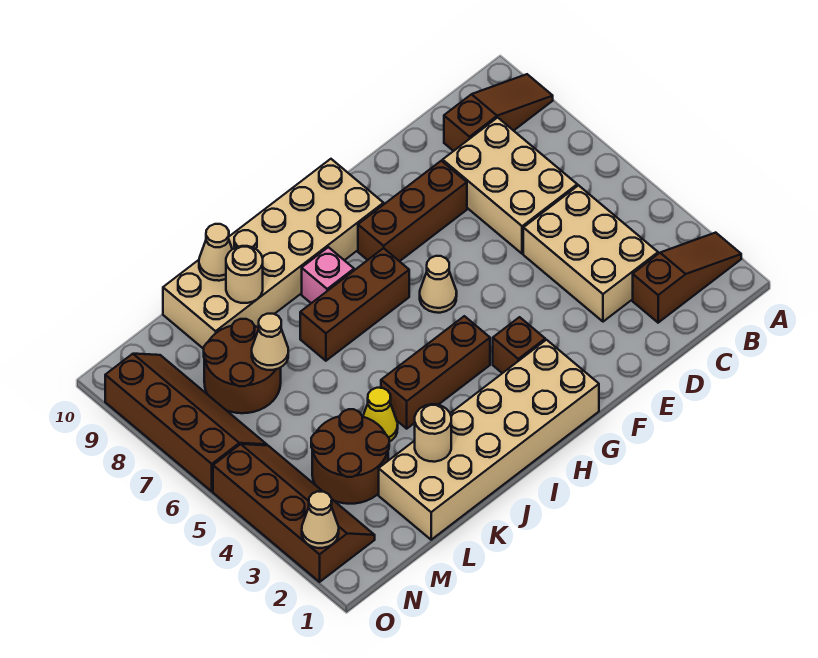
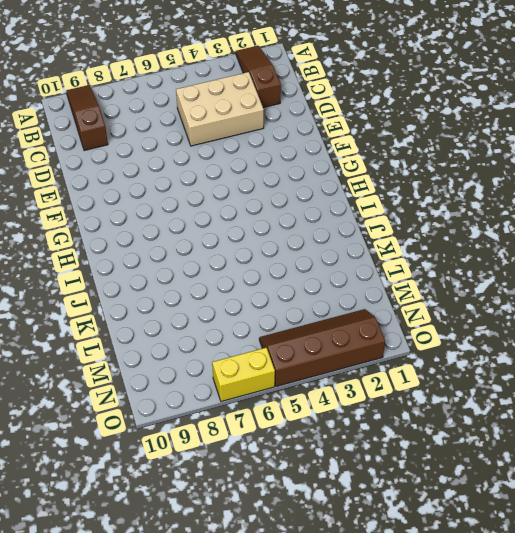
yellow brick O6:O7 level 1 -> brown slope N6:O9 level 1 top O
none -> tan brick C6:D8 level 1
none -> brown brick E8:G8 level 1
none -> tan brick G1:L2 level 1

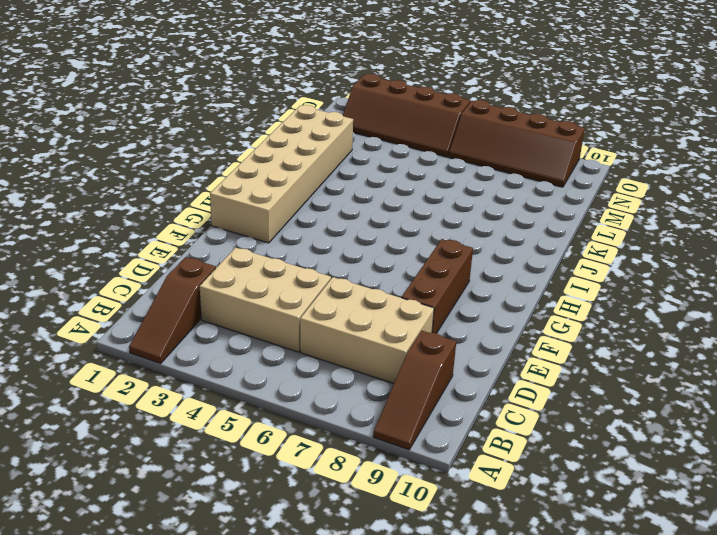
none -> brown brick G3 level 1
none -> tan cone G6 level 1
none -> tan brick G9:L10 level 1

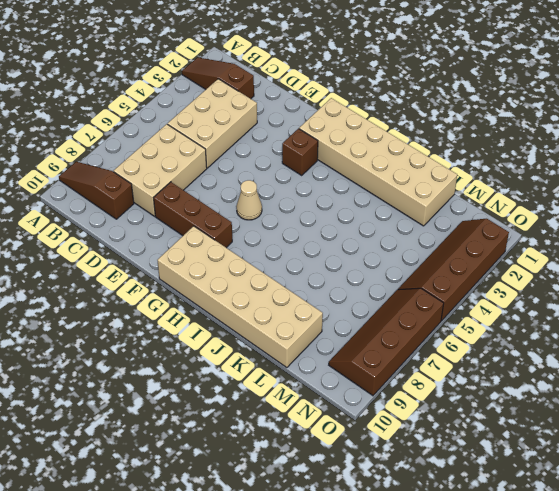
none -> brown brick H4:J4 level 1
none -> brown brick H7:J7 level 1
none -> pink brick I8 level 1

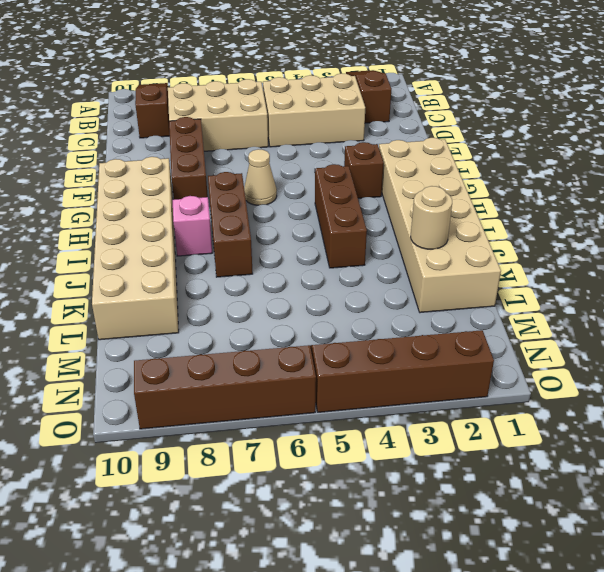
none -> yellow cone K4 level 1
none -> brown round brick L3:M4 level 1
none -> brown round brick L7:M8 level 1

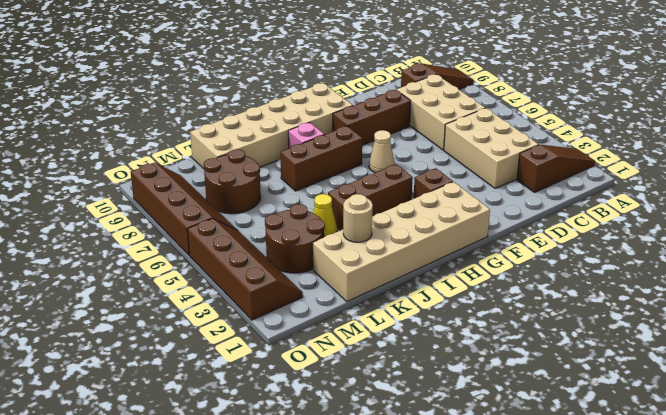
none -> tan round brick K9 level 2
none -> tan cone K10 level 2
none -> tan cone L7 level 2

